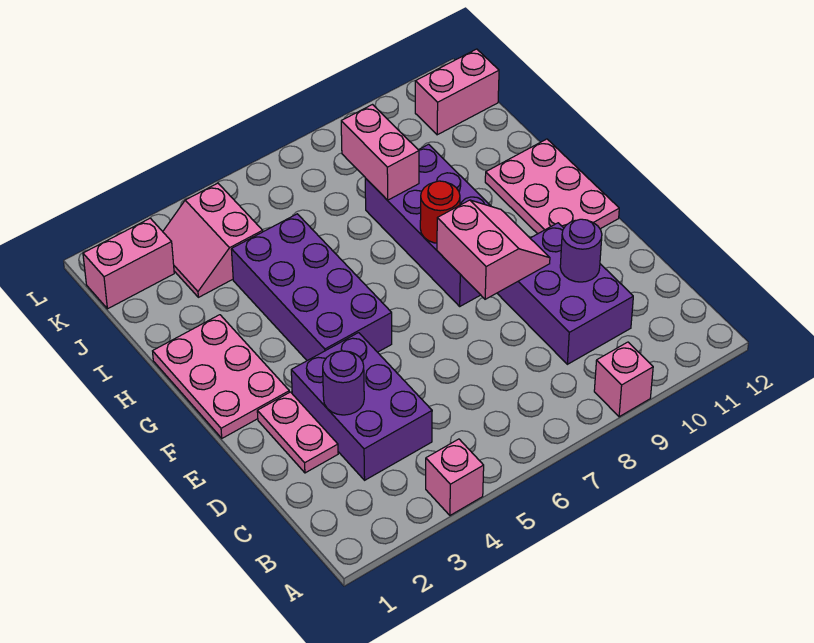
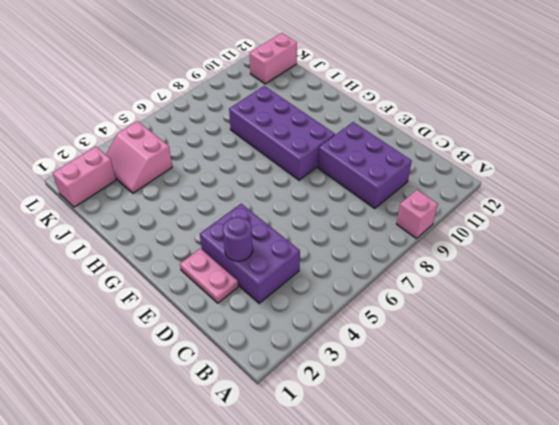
none -> pink brick A4 level 1
none -> pink plate F1:H2 level 1
none -> purple brick F4:I5 level 1

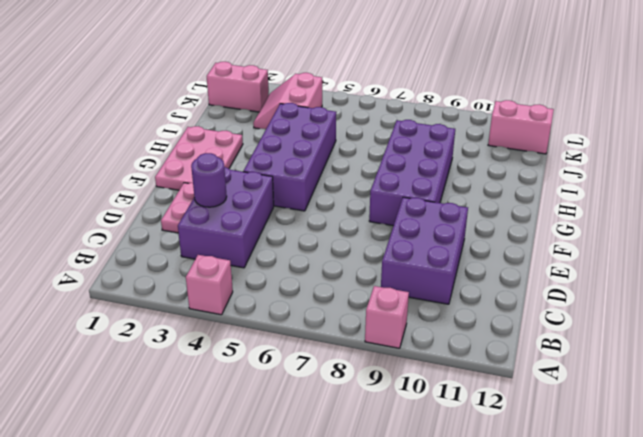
none -> pink plate F11:H12 level 1
none -> purple round brick D10 level 2
none -> pink slope E8:F9 level 2 top 8

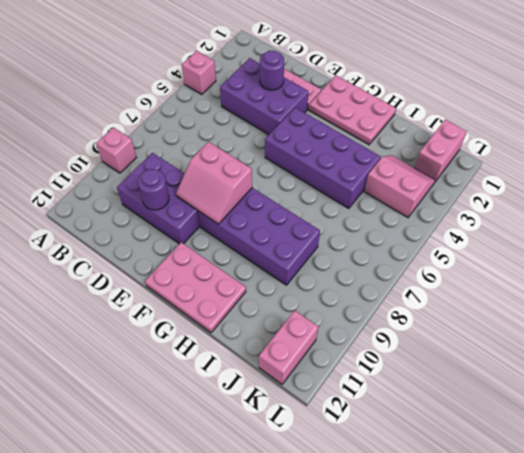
none -> red round brick G8 level 2
none -> pink brick I8:J8 level 2

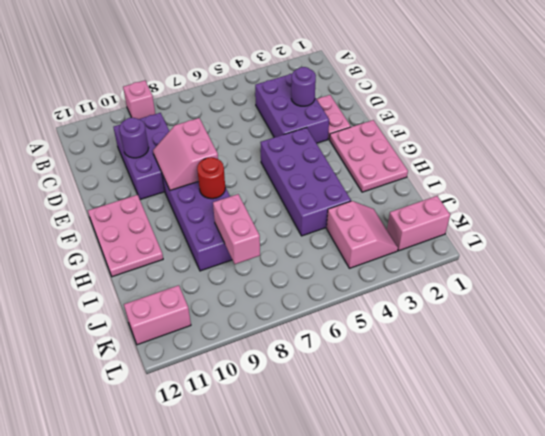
none -> pink brick A4 level 1

